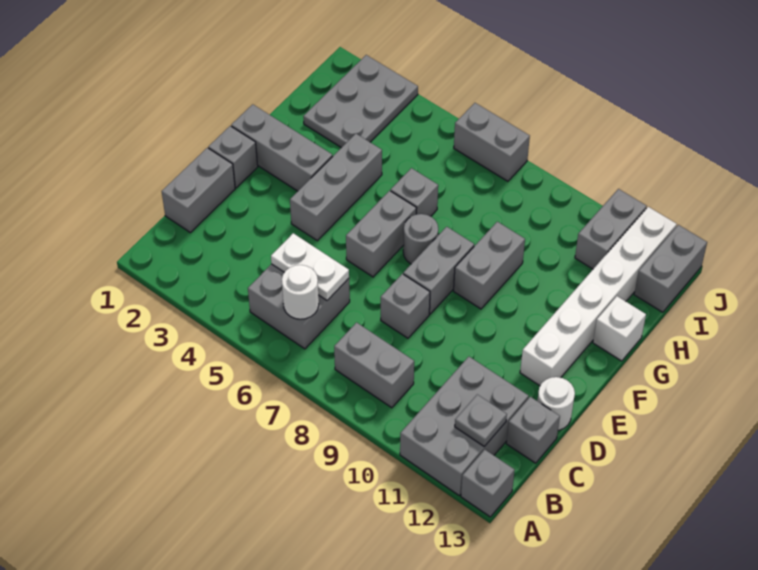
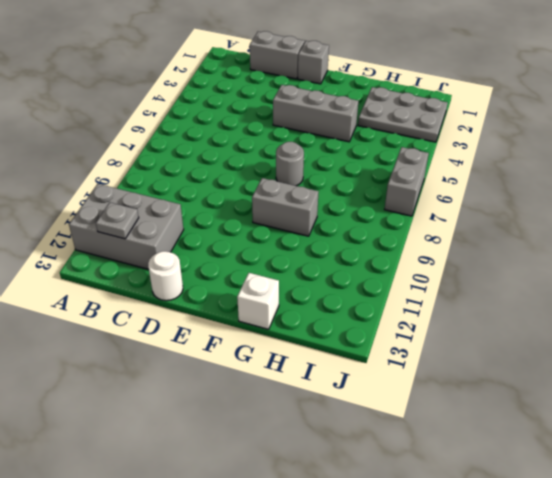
none -> grey brick A13 level 1
none -> grey brick B5:C6 level 1
none -> grey brick B8:B9 level 1

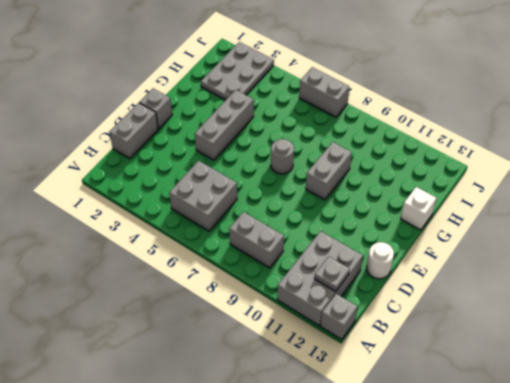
none -> grey brick C13 level 1
none -> grey brick D8 level 1
none -> grey brick E6:F6 level 1

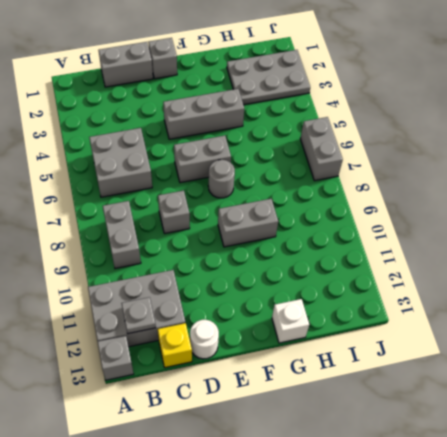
yellow brick C13 level 1 -> grey brick C13 level 1
none -> grey brick E8:F8 level 1
none -> white brick E12:J12 level 1
none -> grey brick F1:F3 level 1

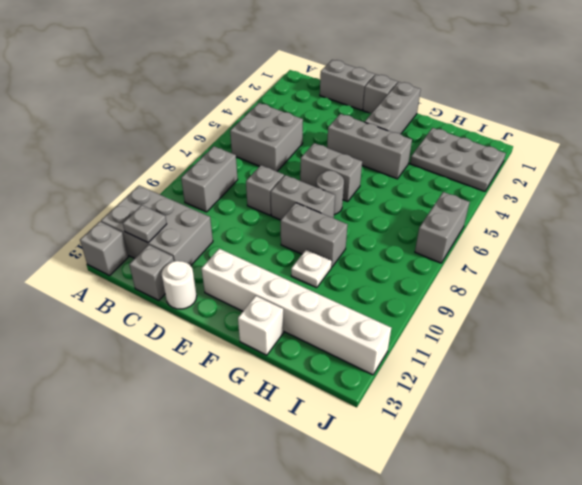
white plate G10 level 1 -> none
none -> grey brick G6 level 1
none -> grey brick I11:J11 level 1
none -> grey brick I13:J13 level 1

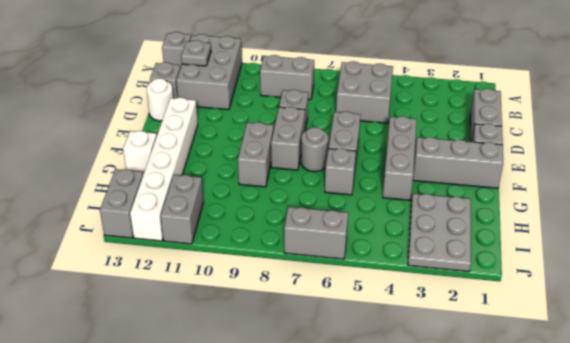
none -> white round brick B6 level 2
none -> white plate C5:C6 level 2

